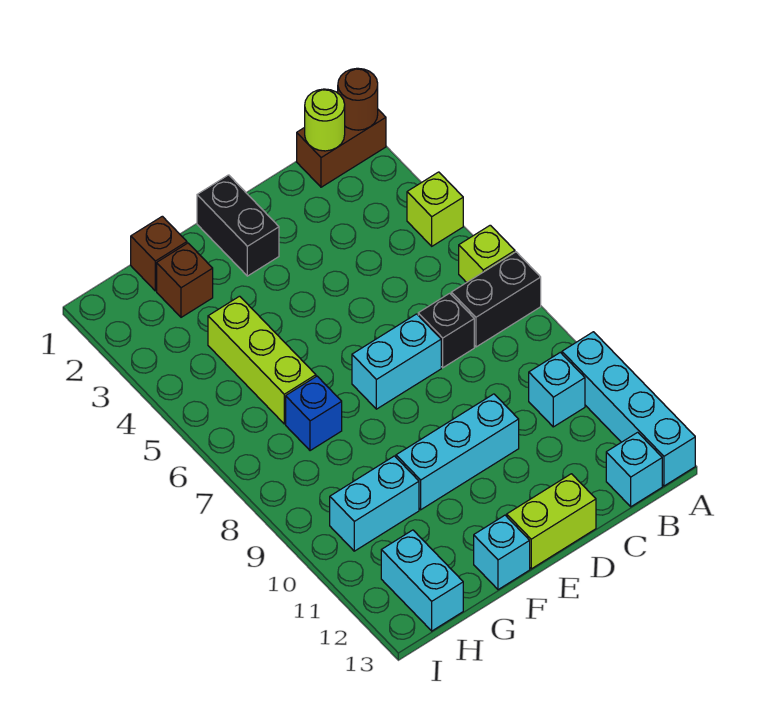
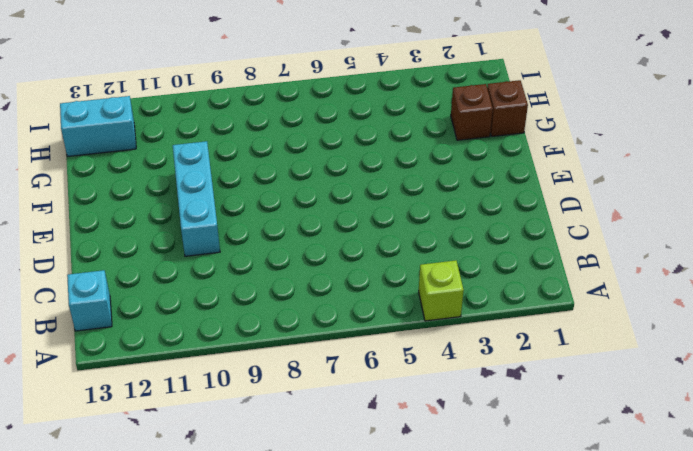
none -> brown brick A1:B1 level 1
none -> lime brick A6 level 1
none -> black brick A7:B7 level 1

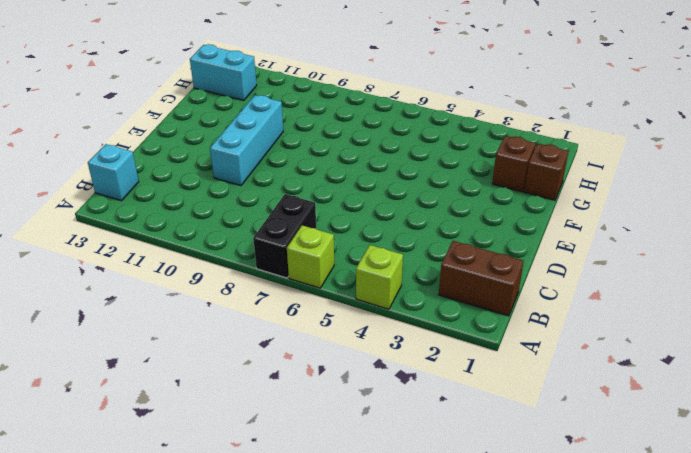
brown brick B1:B2 level 1 -> brown brick A1:B1 level 1
none -> cyan brick A10:A13 level 1
none -> cyan brick B10 level 1
none -> black brick C7 level 1

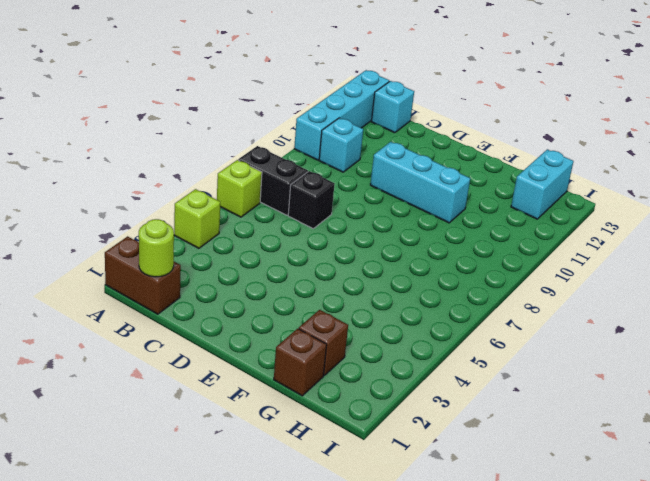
none -> cyan brick D7:E7 level 1
none -> lime brick D13:E13 level 1
none -> black brick E1:E2 level 1

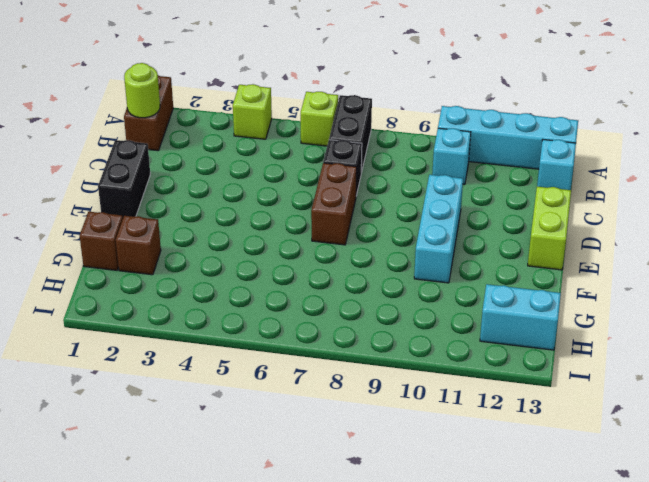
black brick D1:E1 level 1 -> black brick E1:E2 level 1
brown brick D7:E7 level 1 -> cyan brick D7:E7 level 1
none -> cyan brick F13 level 1
none -> lime brick G4:G6 level 1
none -> blue brick G7 level 1

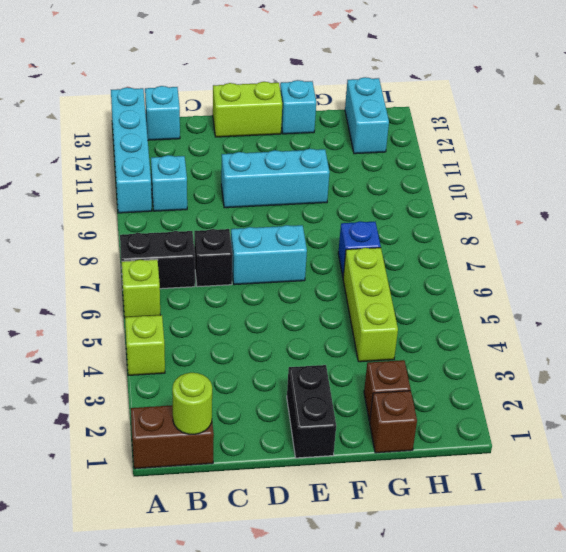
none -> cyan brick G10:H10 level 1
none -> brown round brick A1 level 2

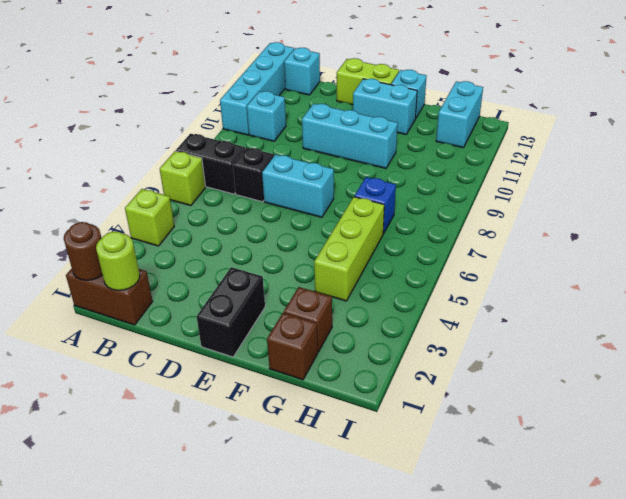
cyan brick E12:F12 level 1 -> cyan brick G10:H10 level 1

